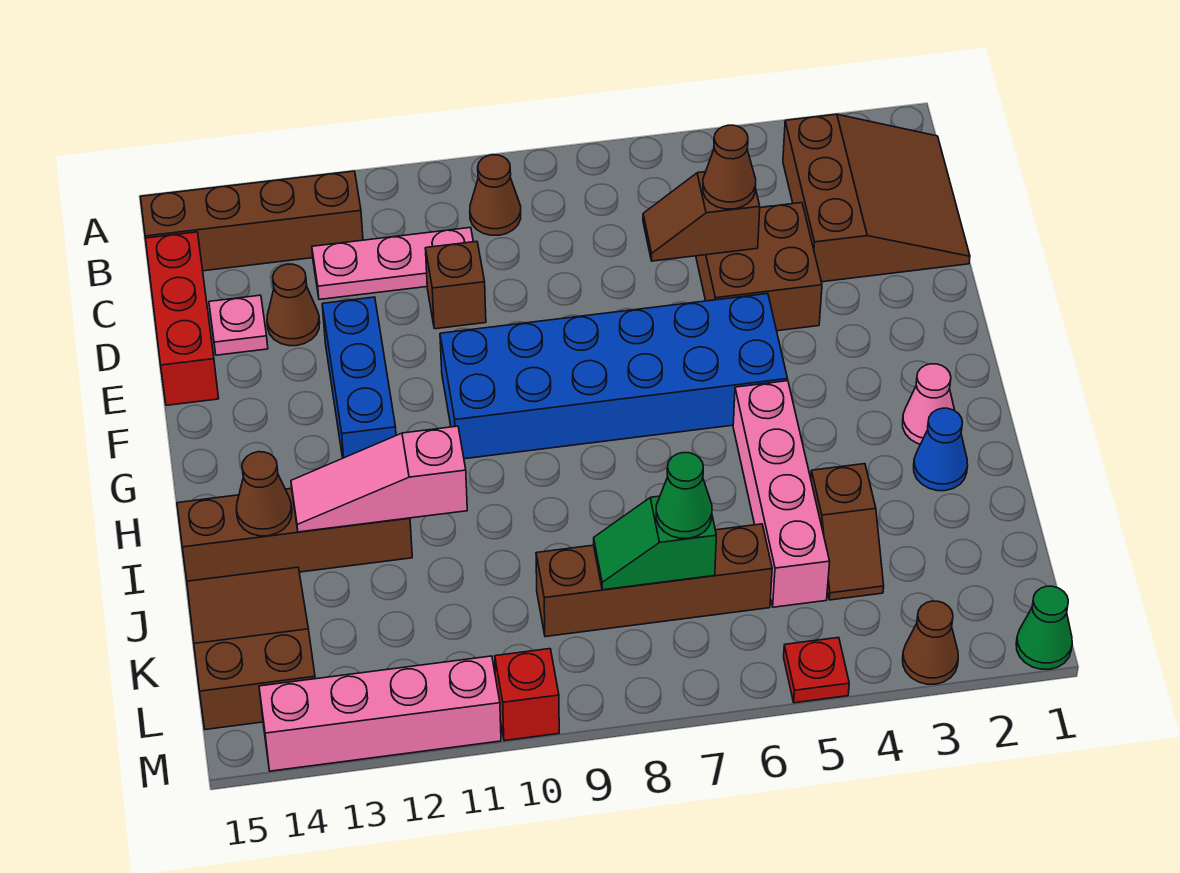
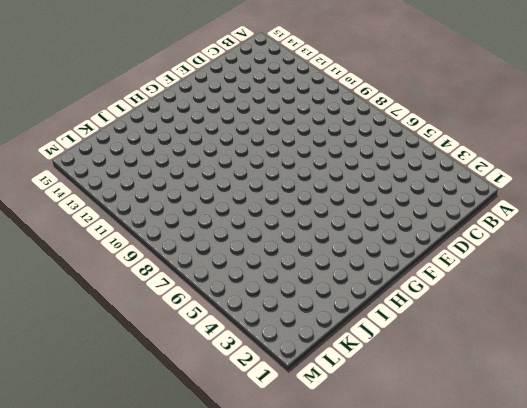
none -> brown slope B1:D3 level 1 top 3
none -> brown cone B9 level 1
none -> brown brick B12:B15 level 1

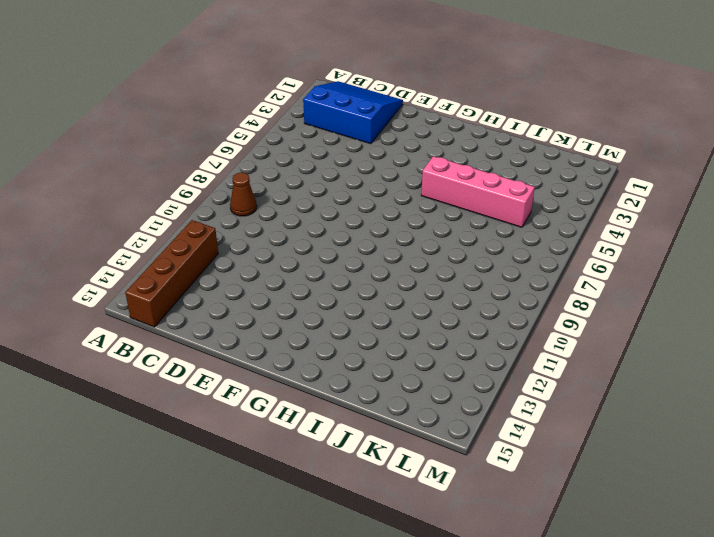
blue slope B1:D3 level 1 top 3 -> brown slope B1:D3 level 1 top 3
none -> pink plate C10:C12 level 1
none -> red brick C15:E15 level 1
none -> brown brick D4:E5 level 1

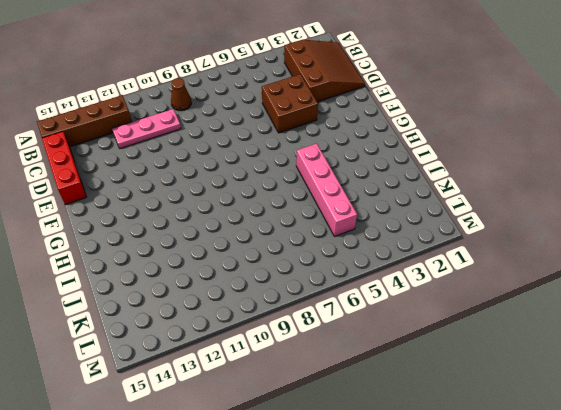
none -> brown brick D10 level 1
none -> brown cone D13 level 1
none -> pink plate D14 level 1

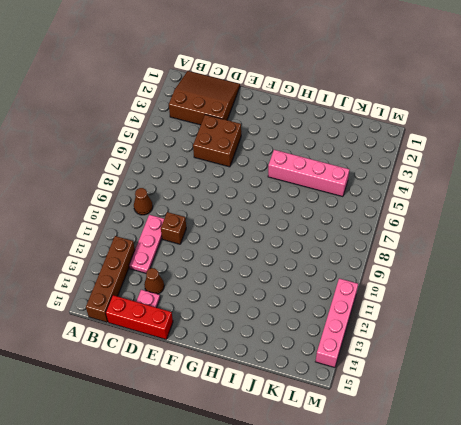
none -> blue brick E12:G12 level 1
none -> blue brick F5:G10 level 1
none -> pink cone H2 level 1

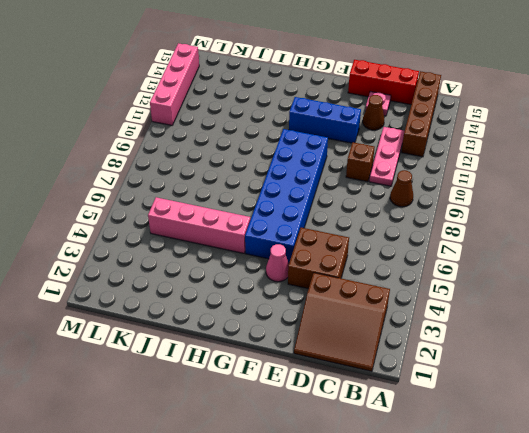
pink cone F4 level 1 -> pink cone H2 level 1
none -> blue cone I2 level 1
none -> brown brick I12:I15 level 1
none -> brown slope J4:K4 level 1 top J

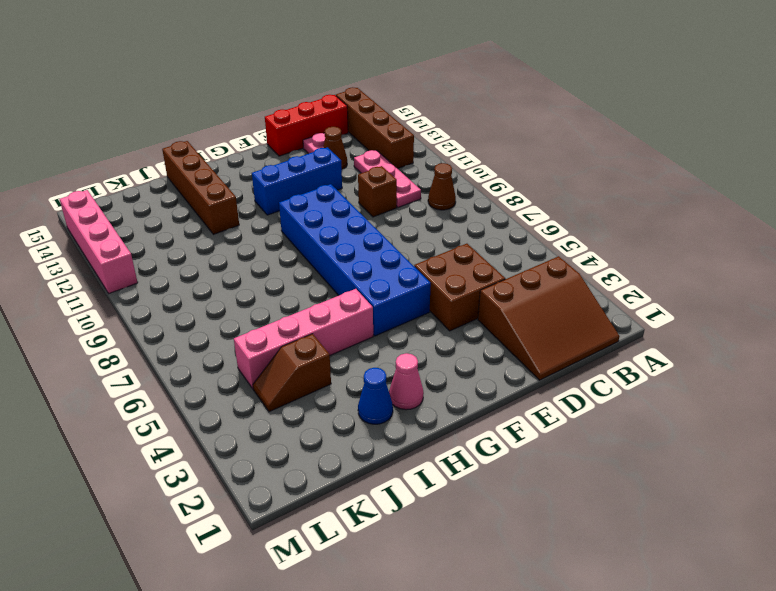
none -> brown slope J14:L15 level 1 top L
none -> brown brick K6:K9 level 1
none -> green cone M1 level 1

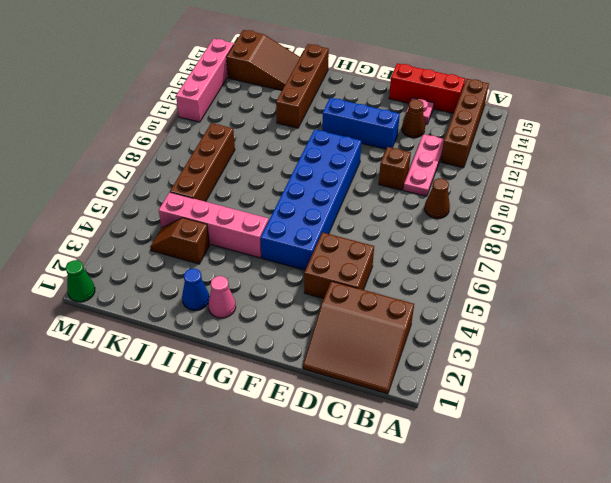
none -> brown cone M3 level 1
none -> red plate M5 level 1
none -> red brick M10 level 1

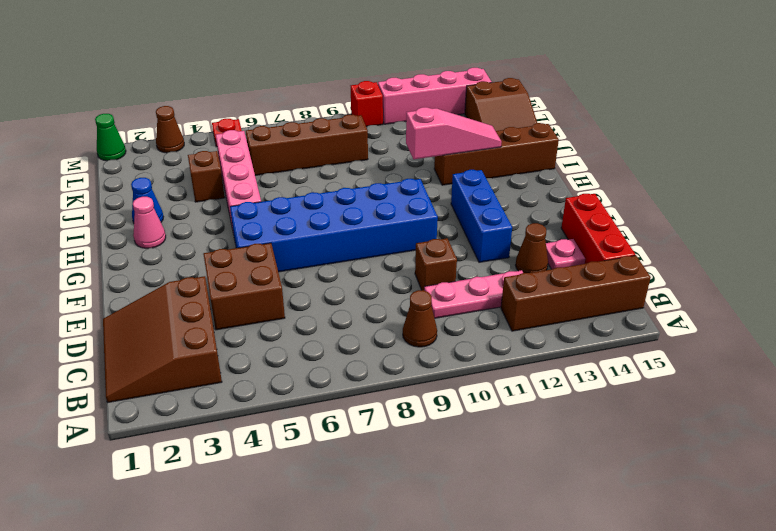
none -> brown slope D5:D6 level 2 top 5
none -> brown cone I14 level 2
none -> green slope K7:K8 level 2 top 7

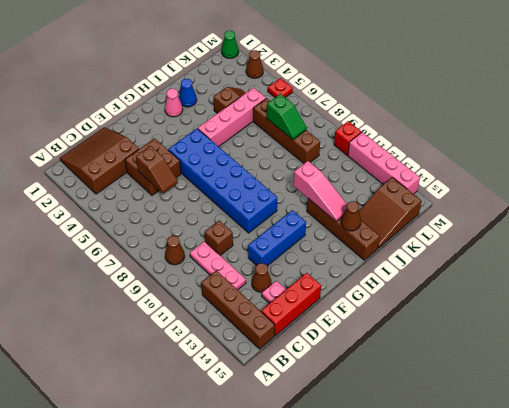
none -> brown cone D5 level 3
none -> green cone K7 level 3

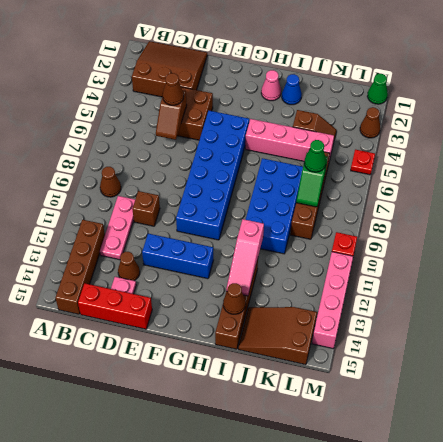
blue brick I7:J10 level 1 -> none

